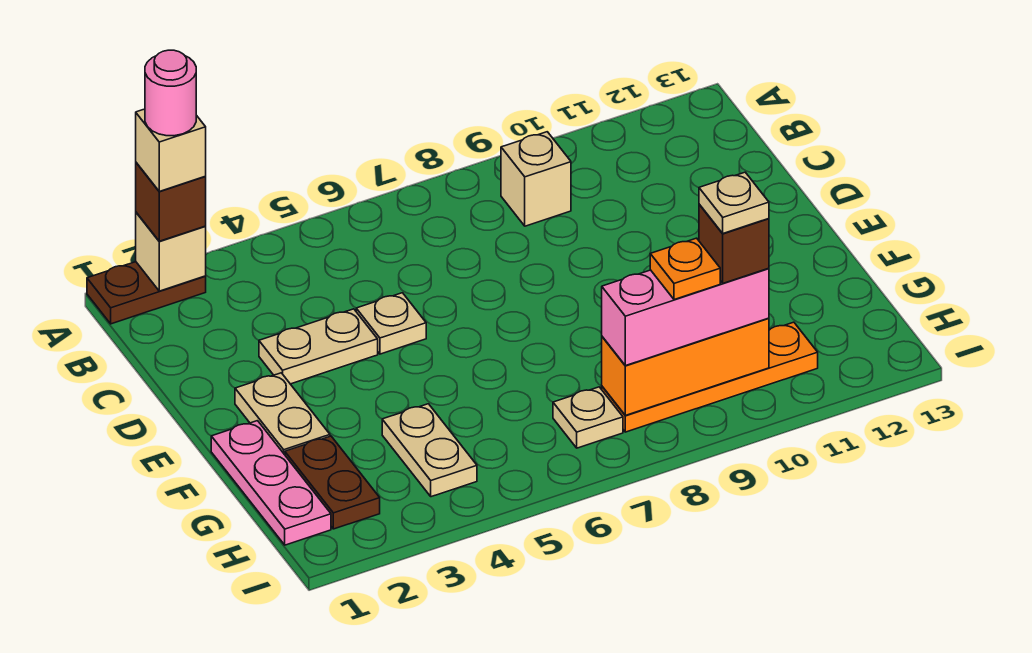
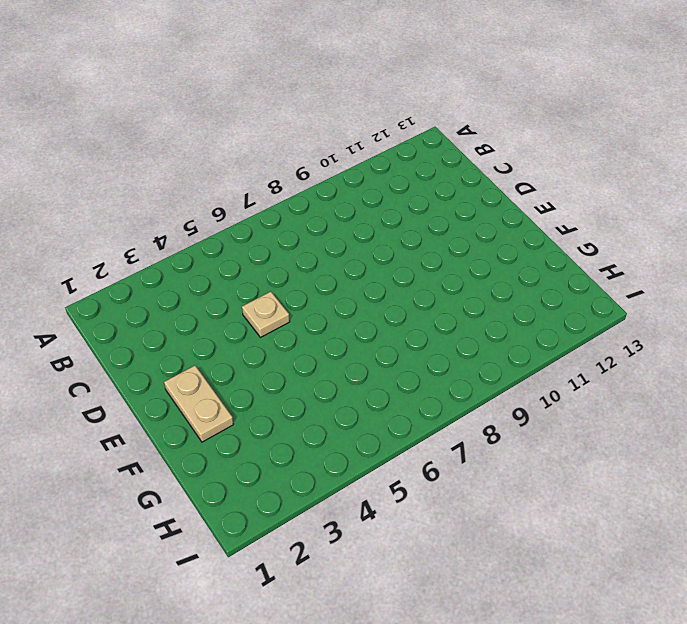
none -> brown plate A1:A2 level 1
none -> tan brick B9 level 1
none -> tan plate D3:D4 level 1

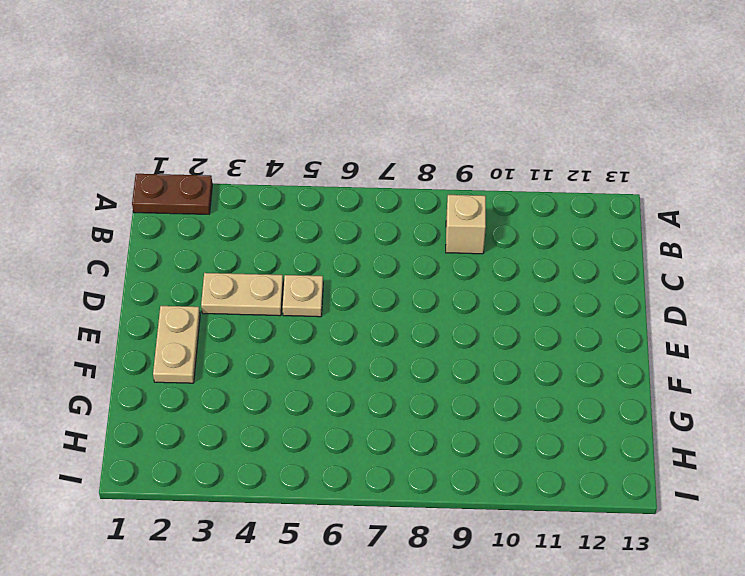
none -> pink plate F1:H1 level 1
none -> brown plate G2:H2 level 1
none -> tan plate G4:H4 level 1

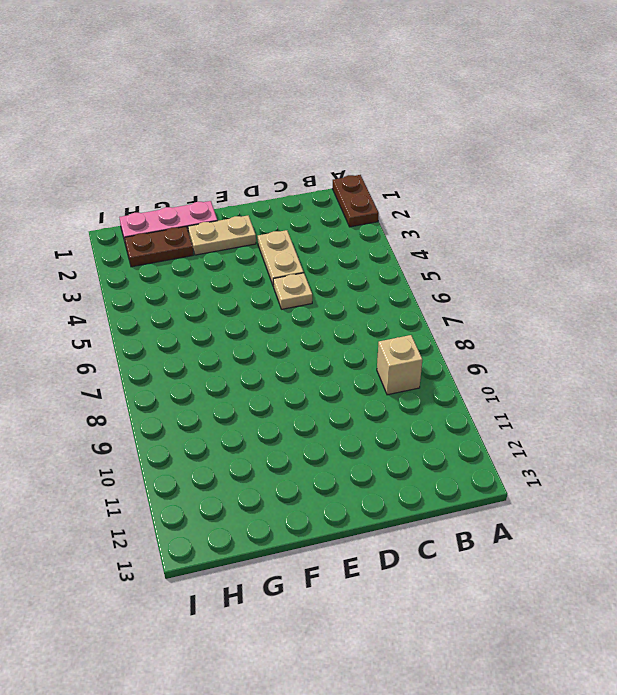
none -> tan plate G4:H4 level 1
none -> tan plate H7 level 1
none -> orange plate H8:H11 level 1

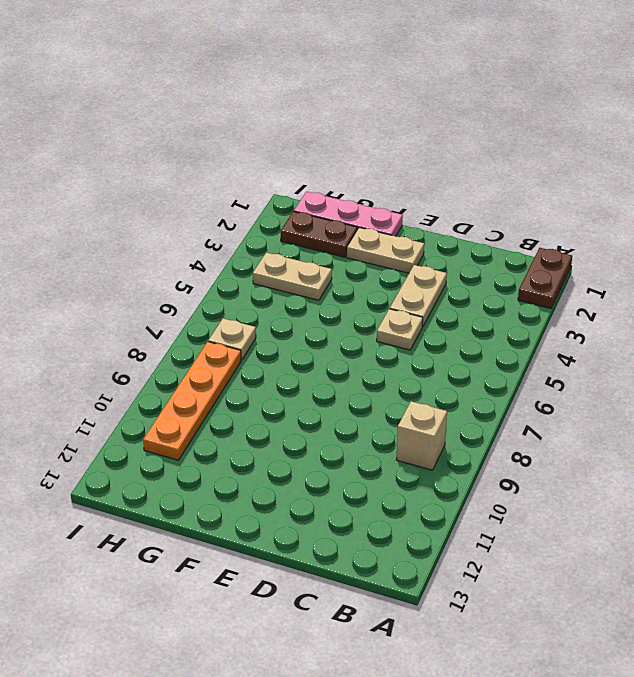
none -> tan brick A2 level 2
none -> orange brick H8:H10 level 2
none -> brown brick A2 level 3

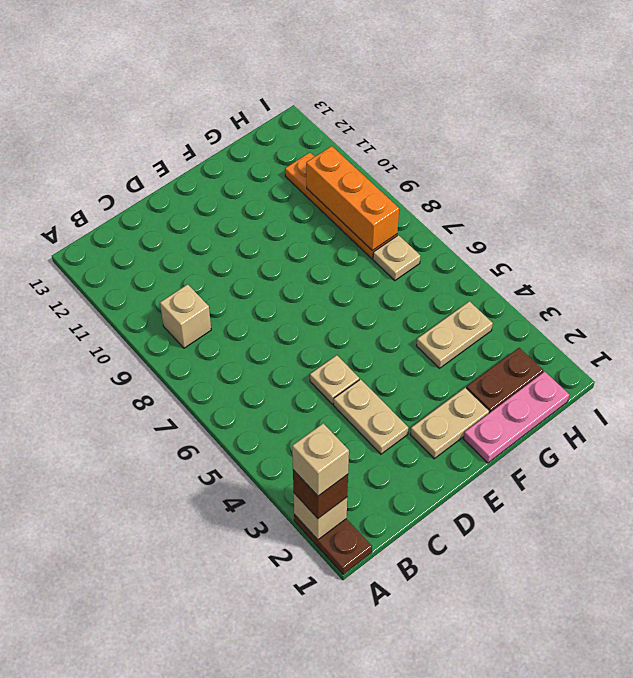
none -> pink brick H8:H10 level 3
none -> orange plate H9 level 4
none -> brown brick H10 level 4

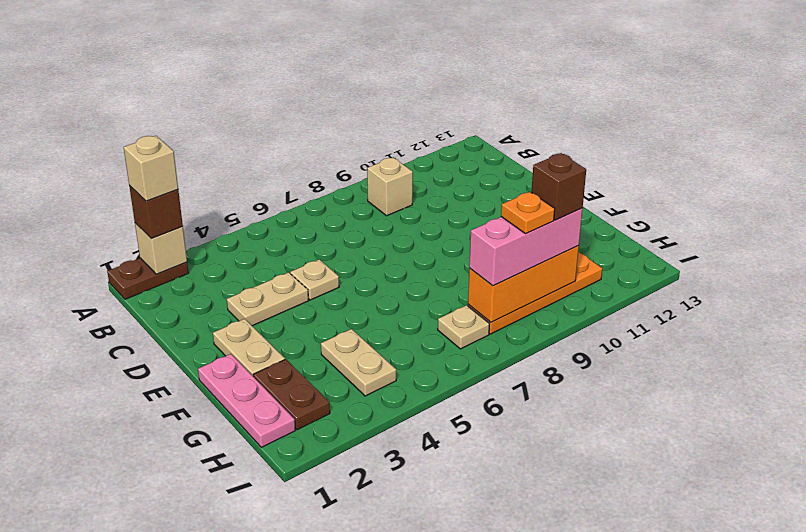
none -> pink round brick A2 level 5
none -> tan plate H10 level 5

